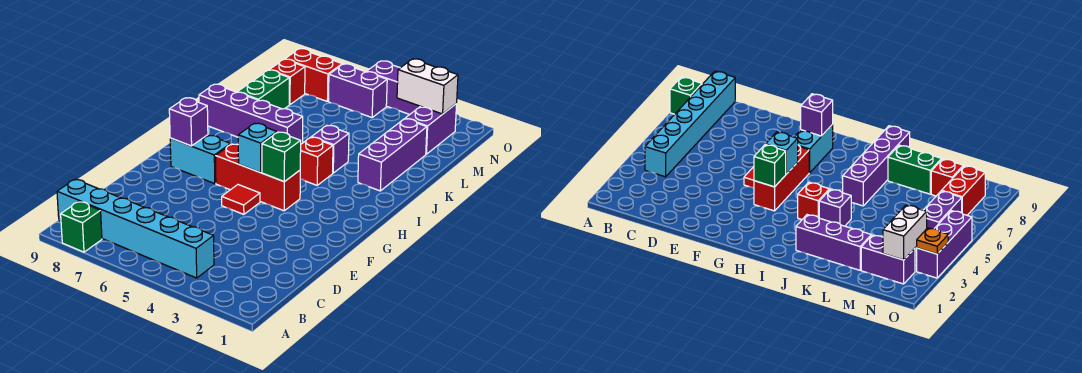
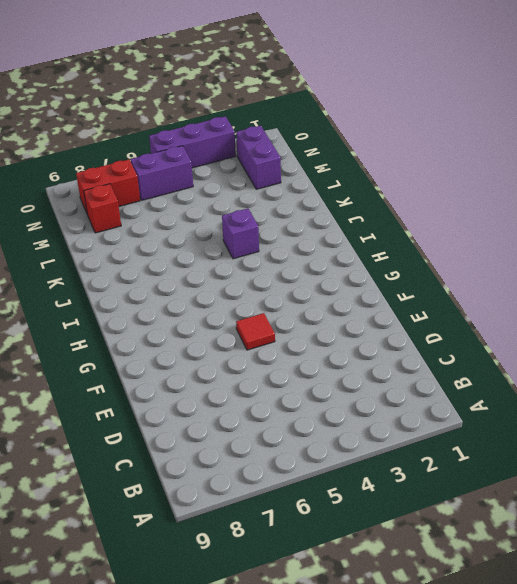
none -> green brick A8 level 1
none -> cyan brick B4:B9 level 1
none -> red brick G4:G6 level 1

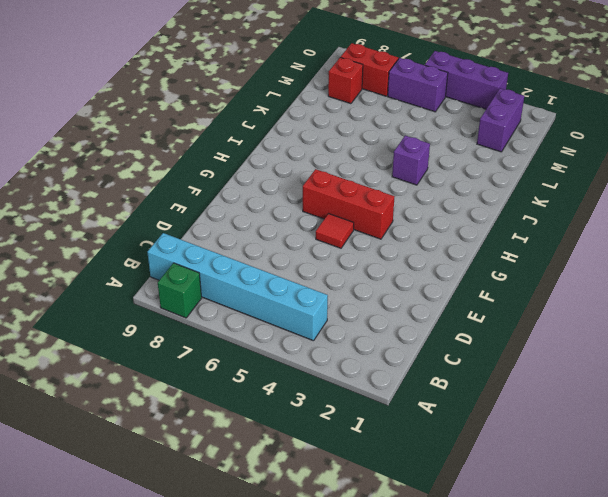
none -> cyan brick G7:G8 level 1
none -> red brick I4 level 1
none -> purple brick J2:L2 level 1

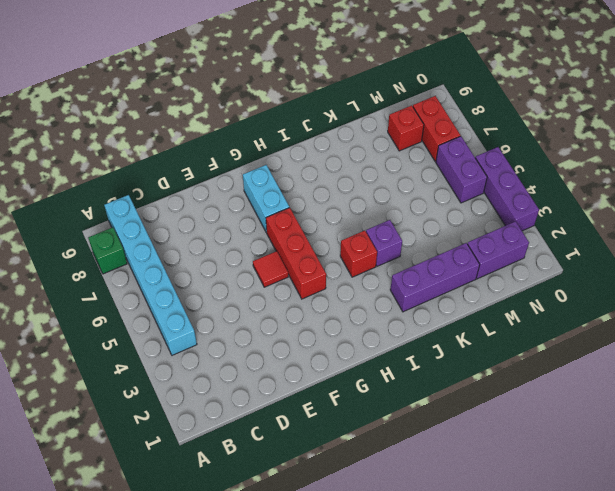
none -> purple brick J6:J9 level 1
none -> green brick K8:L8 level 1
none -> green brick G4 level 2

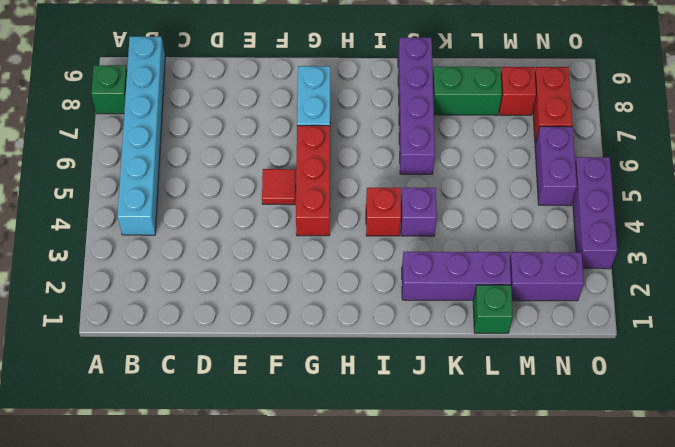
green brick L1 level 1 -> green brick G4 level 2
none -> cyan brick G5 level 2
none -> purple brick G8 level 2
none -> white brick N2:N3 level 2

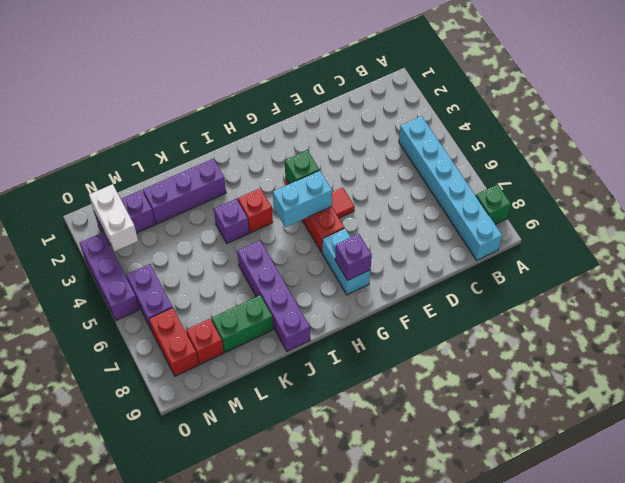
cyan brick G5:H5 level 2 -> cyan brick G5 level 2
none -> orange plate O3 level 2

